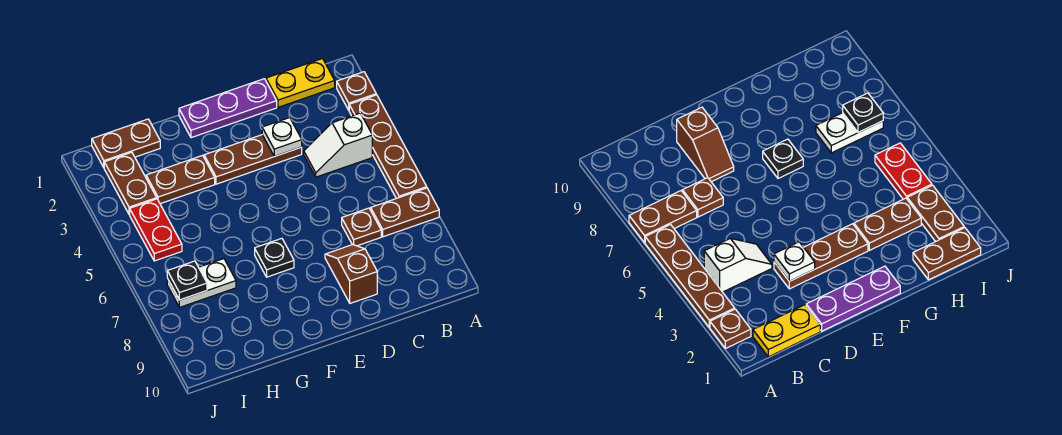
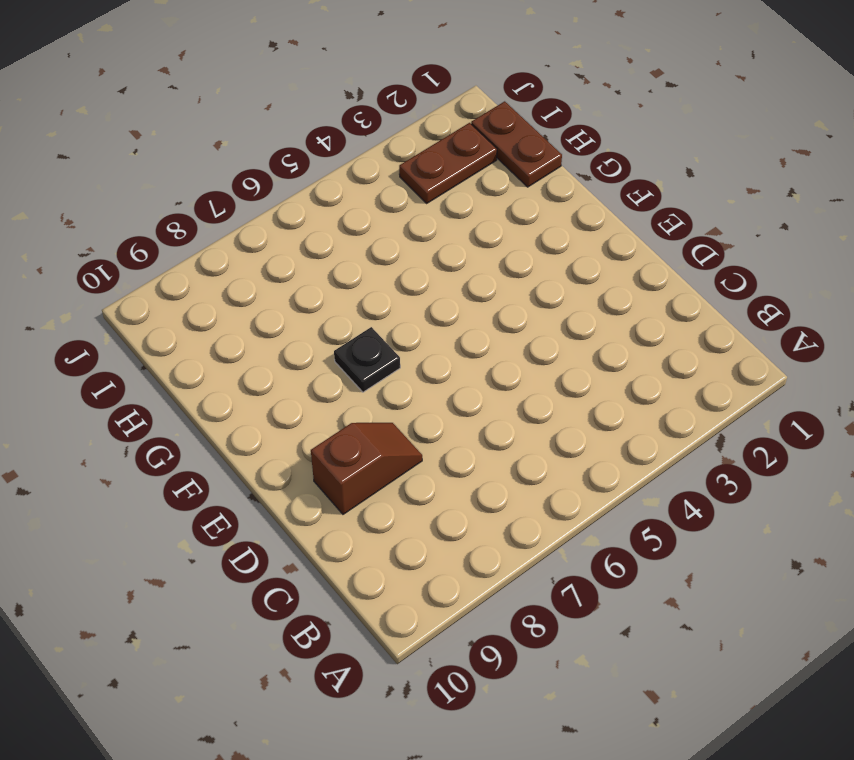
none -> brown plate A2 level 1
none -> brown plate A3:A6 level 1
none -> brown plate A7:B7 level 1

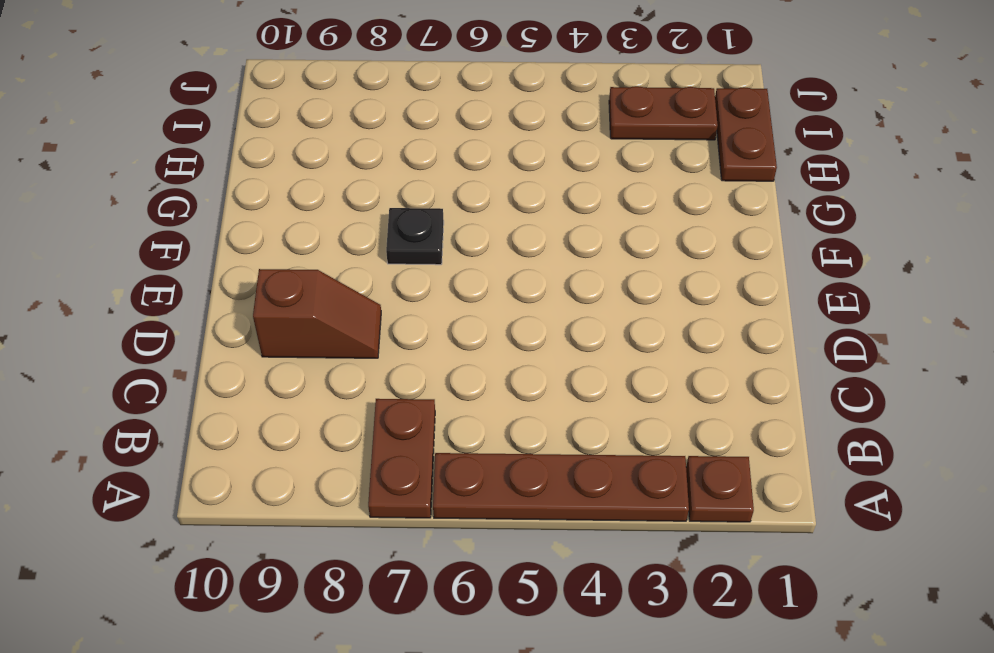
none -> yellow plate B1:C1 level 1
none -> white slope B4:C4 level 1 top B
none -> brown plate C7 level 1

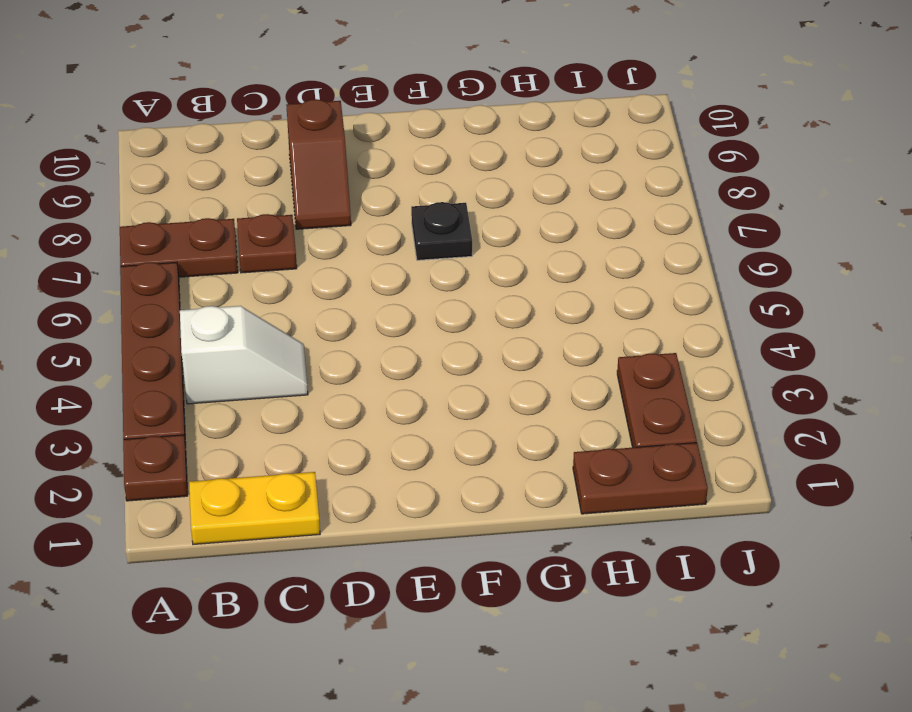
none -> purple plate D1:F1 level 1
none -> brown plate D3:F3 level 1
none -> brown plate G3:H3 level 1

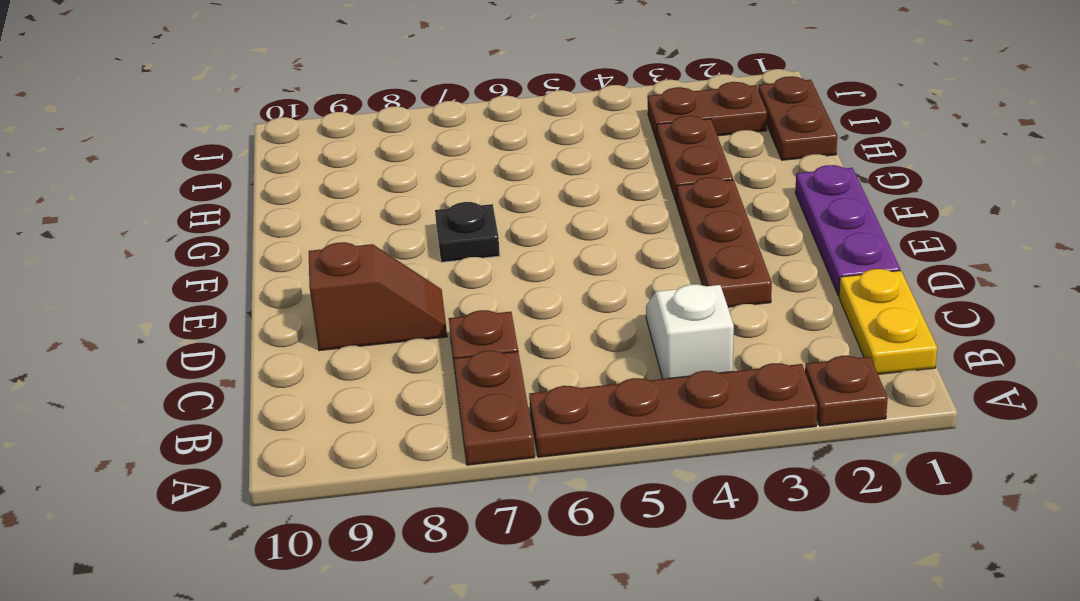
none -> white plate H7:I7 level 1
none -> red plate I4:I5 level 1
none -> white plate D3 level 2

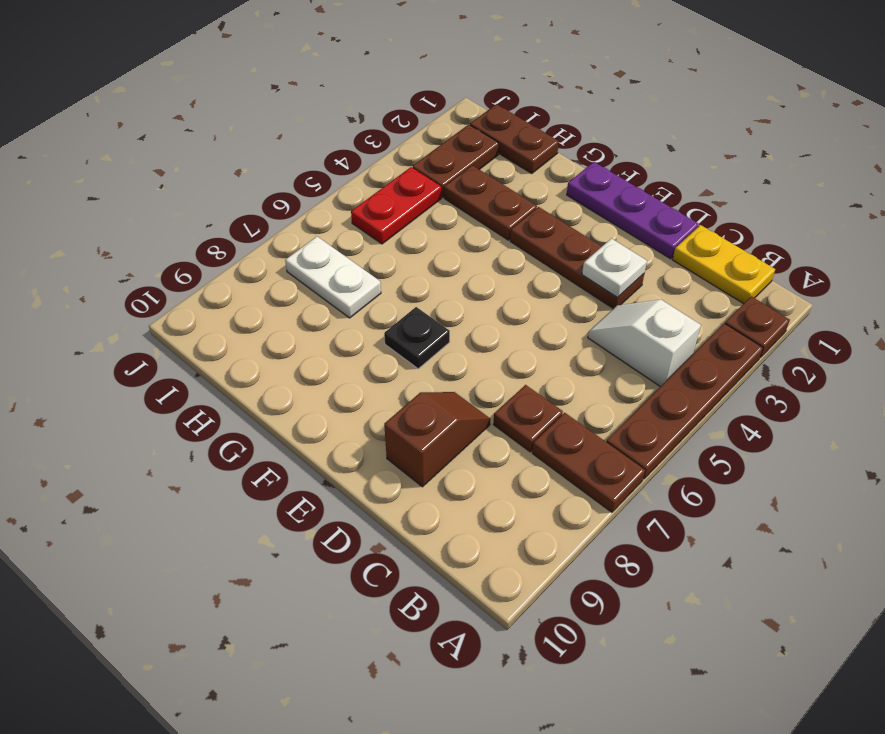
none -> black plate I7 level 2

